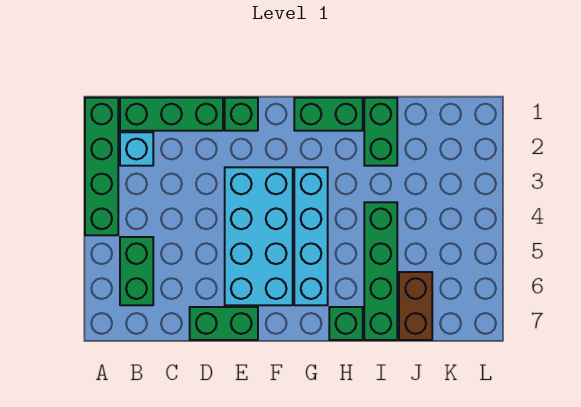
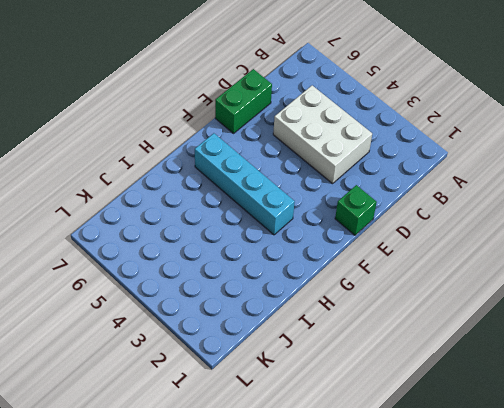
white brick C3:D5 level 1 -> none
none -> green brick A1:A4 level 1
none -> green brick B1:D1 level 1
none -> cyan brick B2 level 1

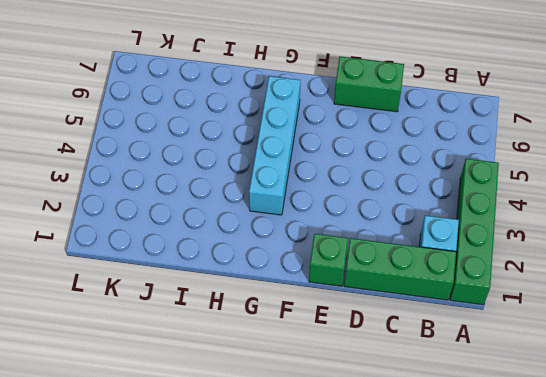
none -> green brick B5:B6 level 1
none -> cyan brick E3:F6 level 1
none -> green brick G1:H1 level 1

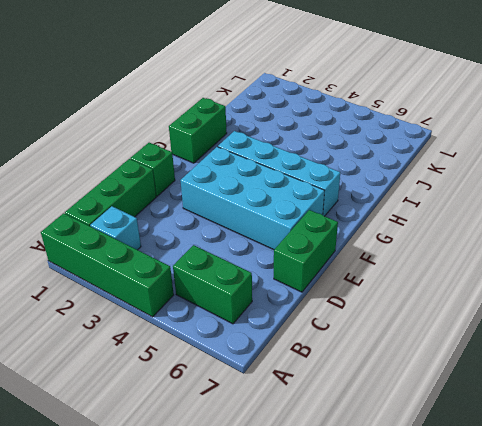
none -> green brick H7 level 1
none -> green brick I1:I2 level 1
none -> green brick I4:I7 level 1

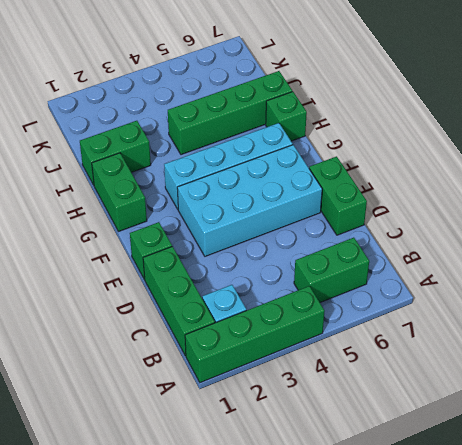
none -> brown brick J6:J7 level 1

